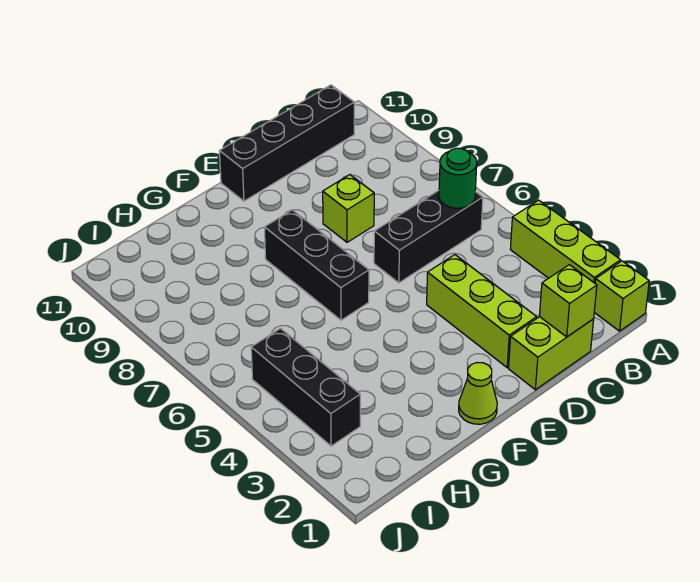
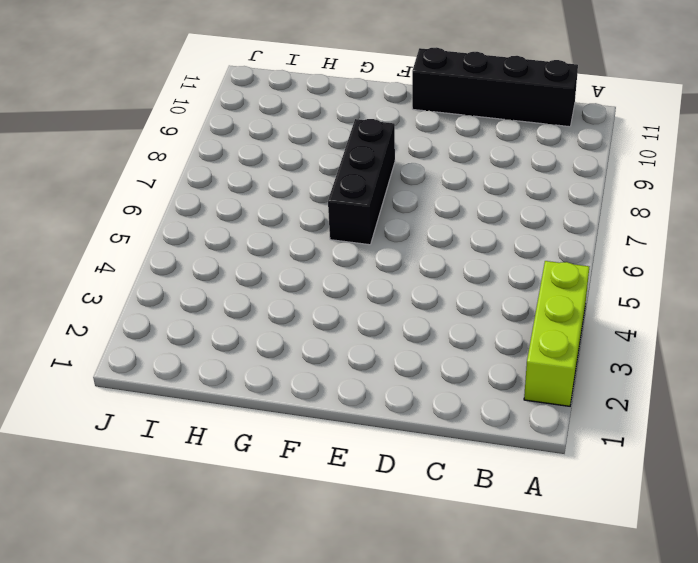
none -> lime brick A1 level 1
none -> black brick B6:D6 level 1
none -> lime brick C1:D1 level 1

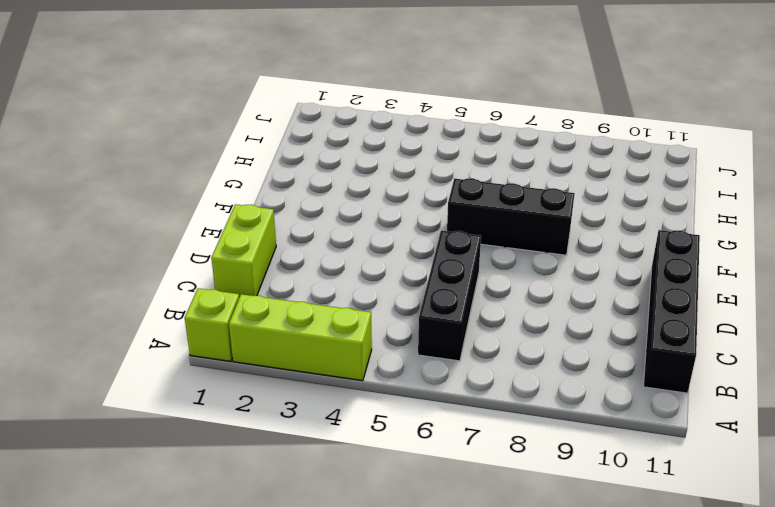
none -> lime brick D2:D4 level 1
none -> lime brick D8 level 1
none -> lime cone F1 level 1

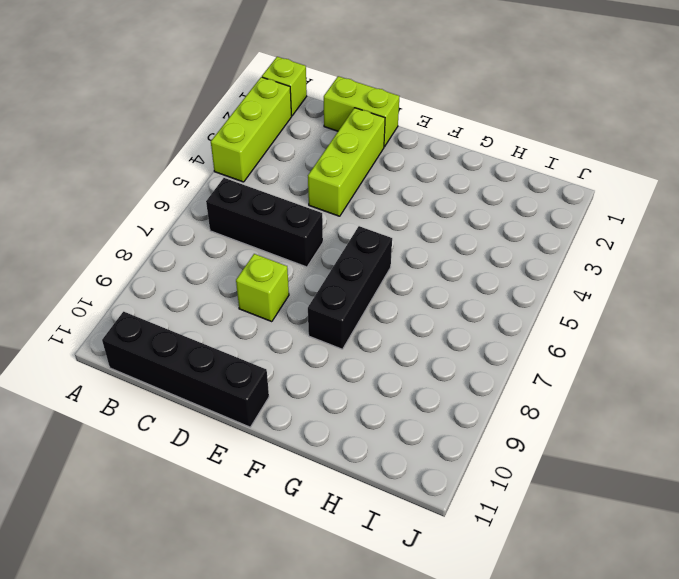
none -> lime cone F1 level 1
none -> black brick I3:I5 level 1
none -> green round brick B6 level 2

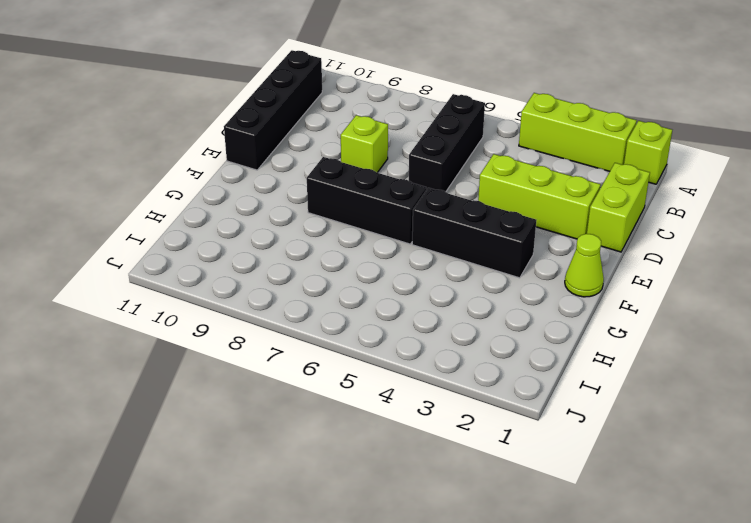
black brick F3:F5 level 1 -> black brick I3:I5 level 1
none -> green round brick B6 level 2
none -> lime brick C1 level 2

